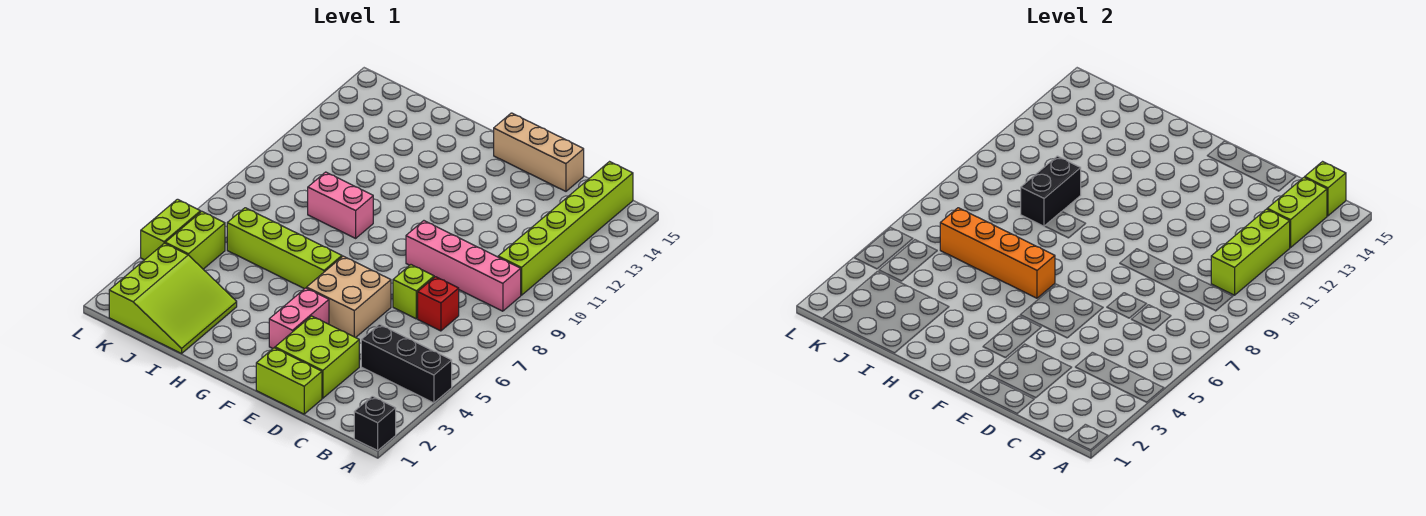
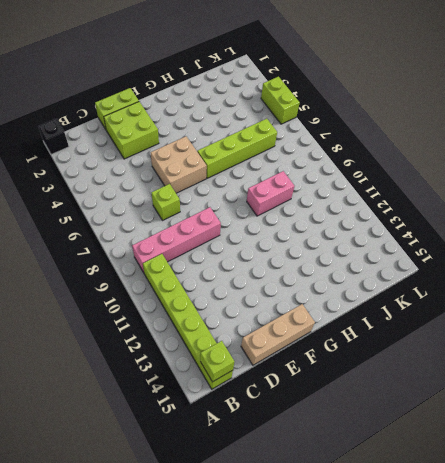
none -> black brick A4:C4 level 1
none -> red brick C7 level 1
none -> pink brick F3:F4 level 1

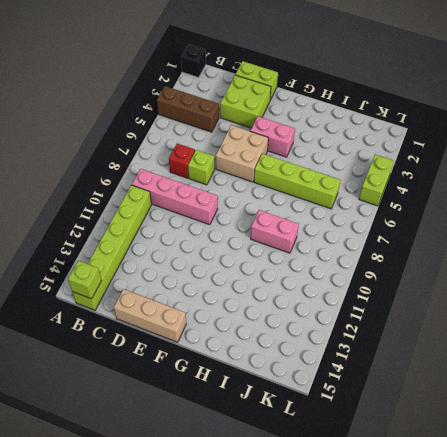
brown brick A4:C4 level 1 -> black brick A4:C4 level 1
pink brick F4:G4 level 1 -> pink brick F3:F4 level 1
none -> lime slope I1:K3 level 1 top K
none -> lime brick K4:K5 level 1
none -> lime brick B10:B12 level 2

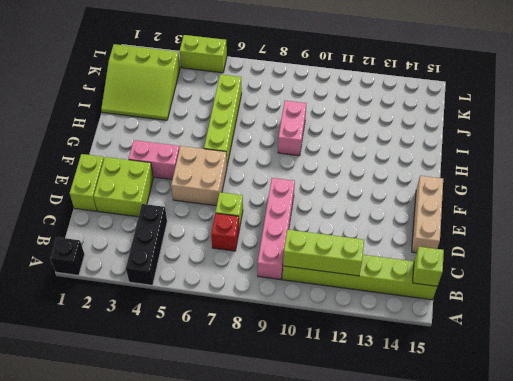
none -> lime brick K4:K5 level 1
none -> lime brick B13:B14 level 2
none -> orange brick G6:J6 level 2

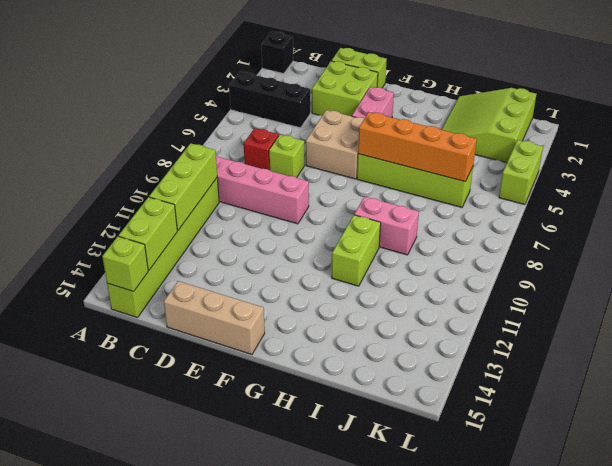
lime brick H10:H11 level 1 -> lime brick K4:K5 level 1
none -> black brick I9:I10 level 2

